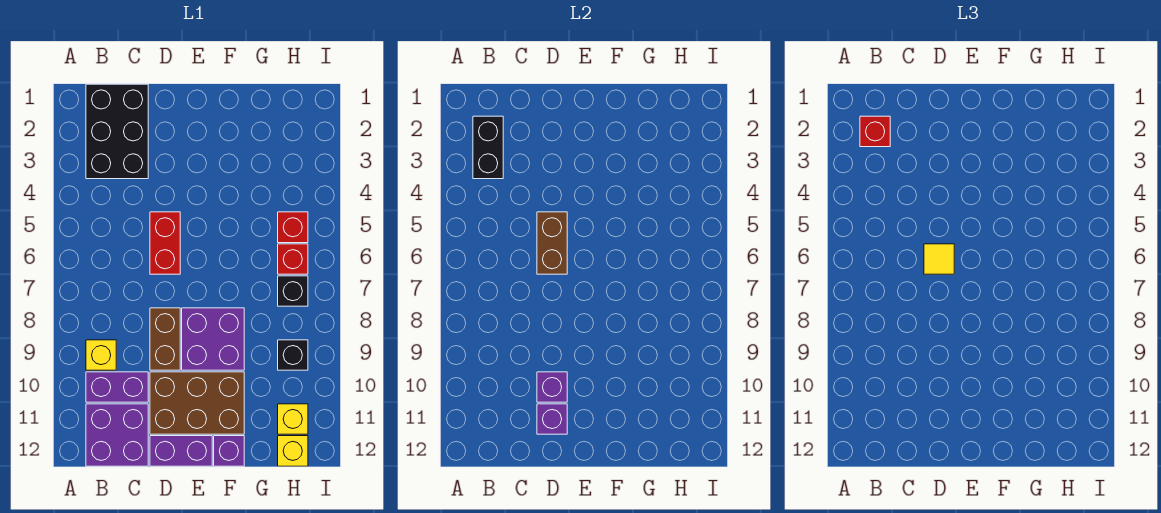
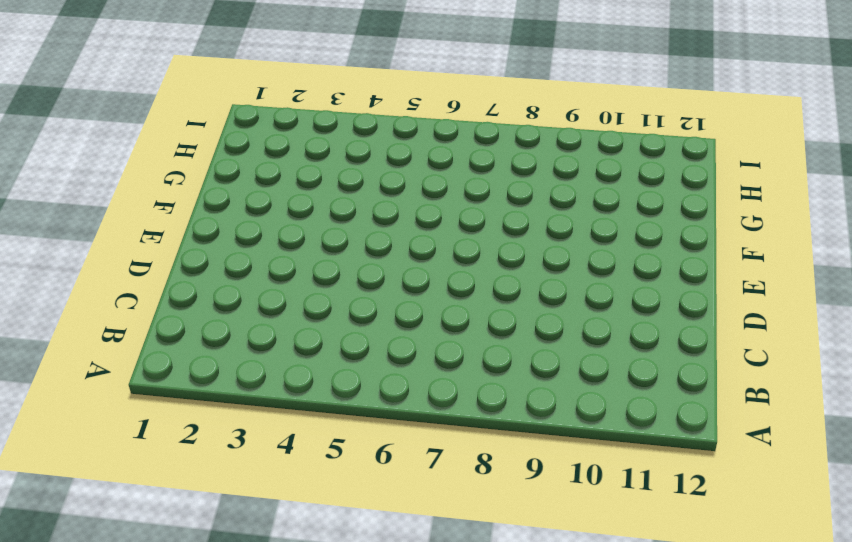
none -> black brick B1:C3 level 1
none -> yellow brick B9 level 1
none -> purple brick B10:C10 level 1

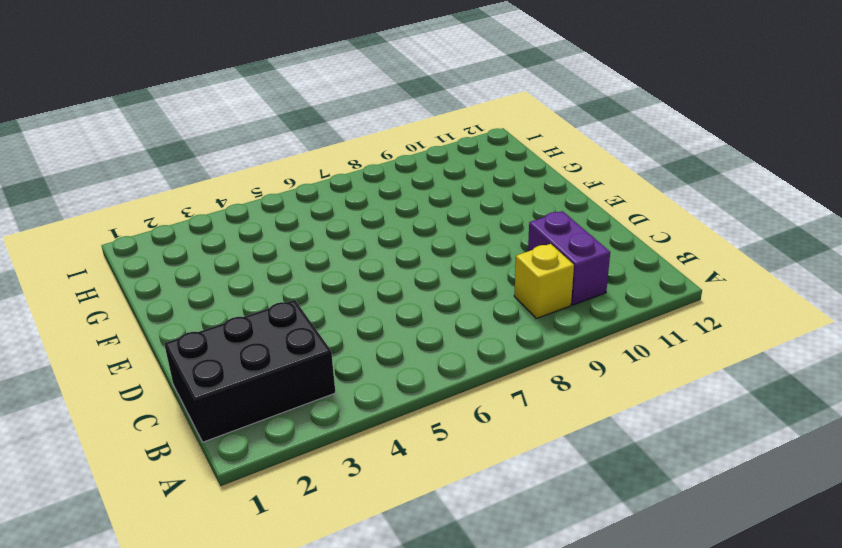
none -> purple brick B11:C12 level 1
none -> red brick D5:D6 level 1
none -> brown brick D8:D9 level 1

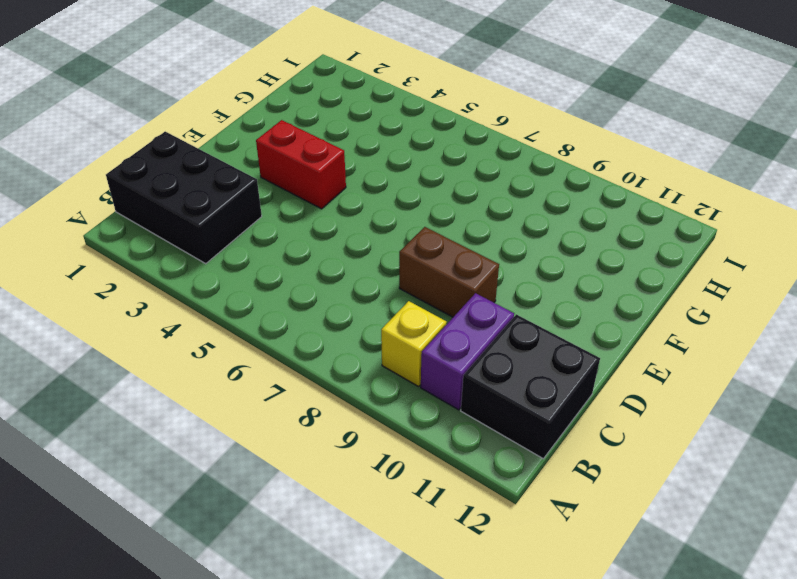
black brick B11:C12 level 1 -> purple brick B11:C12 level 1
red brick E3:E4 level 1 -> red brick D5:D6 level 1
none -> brown brick D10:F11 level 1
none -> purple brick D12:E12 level 1
none -> purple brick E8:F9 level 1

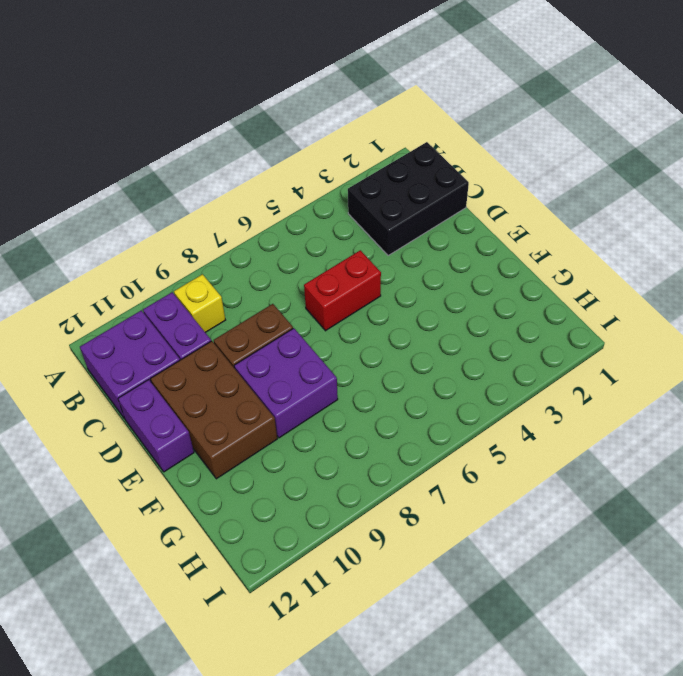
none -> purple brick F12 level 1
none -> red brick H5 level 1
none -> red brick H6 level 1

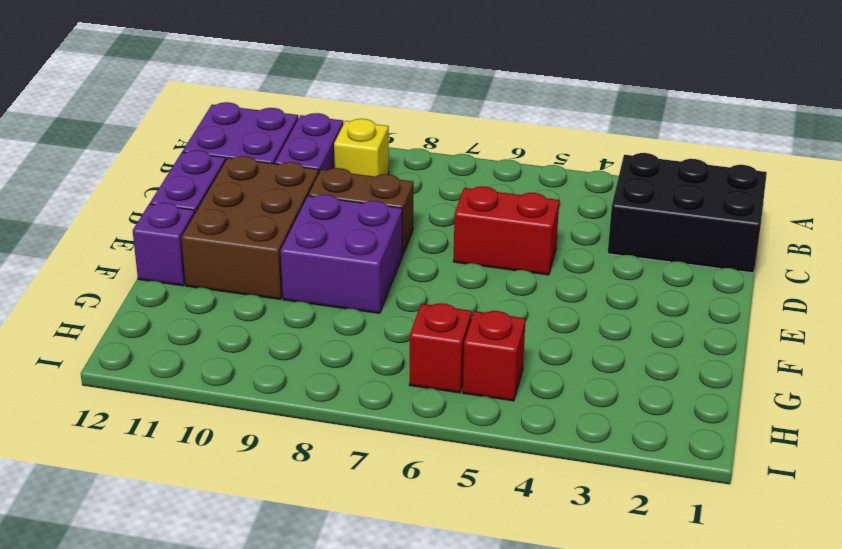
none -> black brick H7 level 1
none -> black brick H9 level 1
none -> yellow brick H11 level 1

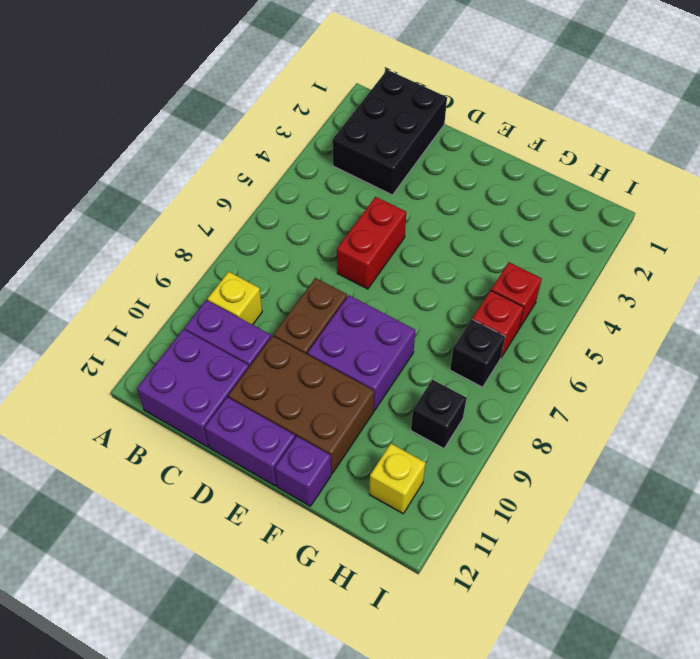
none -> yellow brick H12 level 1
none -> black brick B2:B3 level 2
none -> brown brick D5:D6 level 2

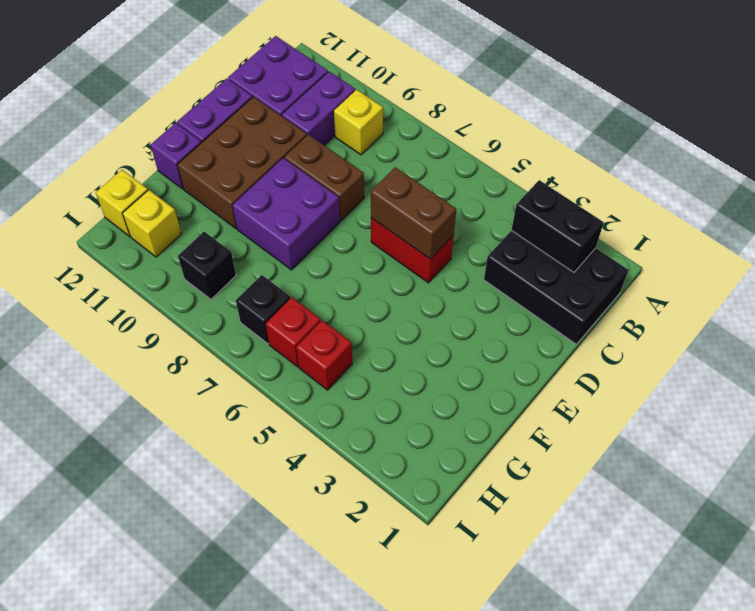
none -> purple brick D10 level 2
none -> purple brick D11 level 2
none -> red brick B2 level 3

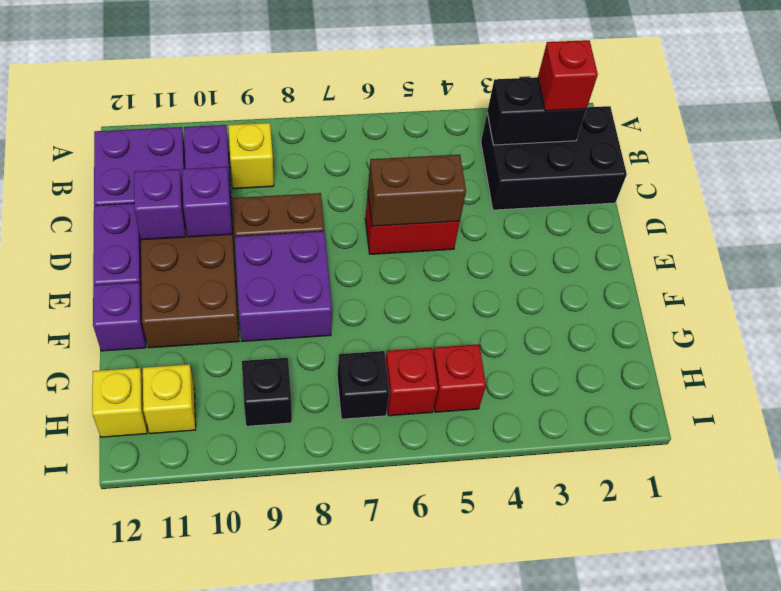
none -> yellow tile D6 level 3

